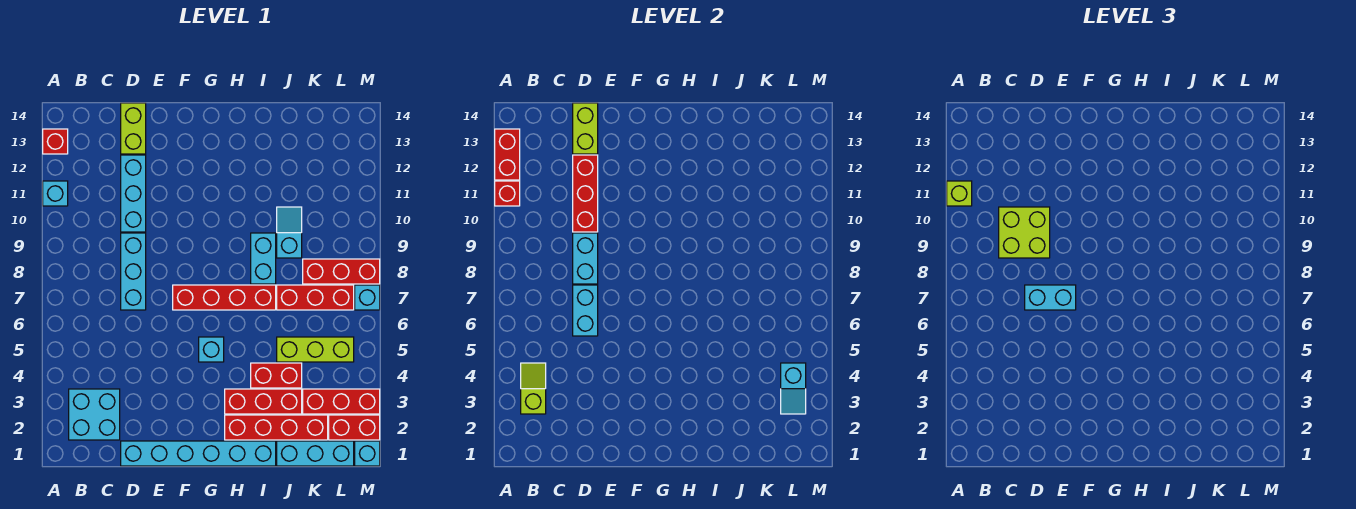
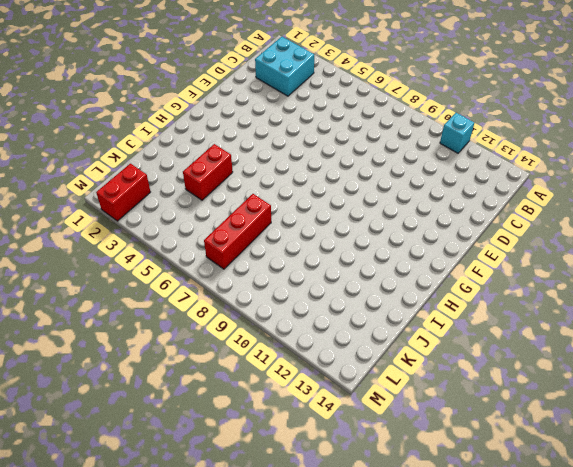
none -> red brick A13 level 1
none -> cyan brick D1:I1 level 1
none -> cyan brick D7:D9 level 1
none -> cyan brick D10:D12 level 1

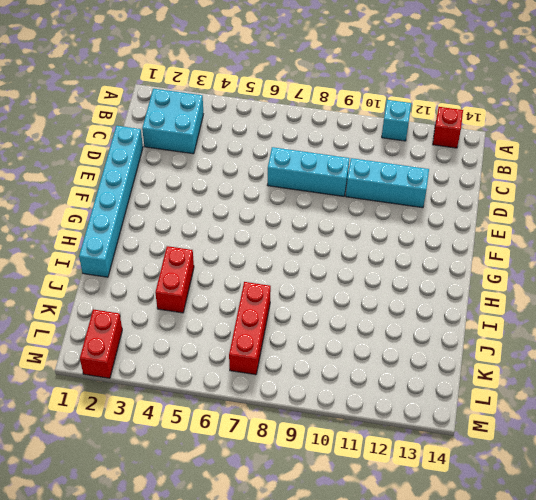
none -> lime brick D13:D14 level 1
none -> red brick F7:I7 level 1
none -> cyan brick G5 level 1
none -> red brick H2:K2 level 1

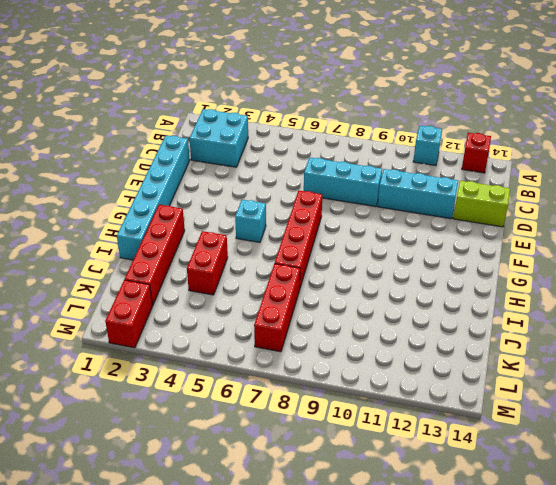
none -> red brick H3:J3 level 1
none -> cyan brick I8:I9 level 1
none -> cyan brick J1:L1 level 1
none -> lime brick J5:L5 level 1

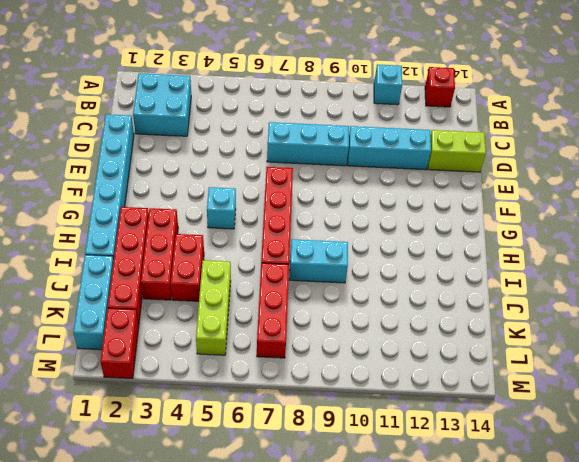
none -> cyan slope J9:J10 level 1 top 9
none -> red brick K3:M3 level 1
none -> red brick K8:M8 level 1
none -> cyan brick M1 level 1

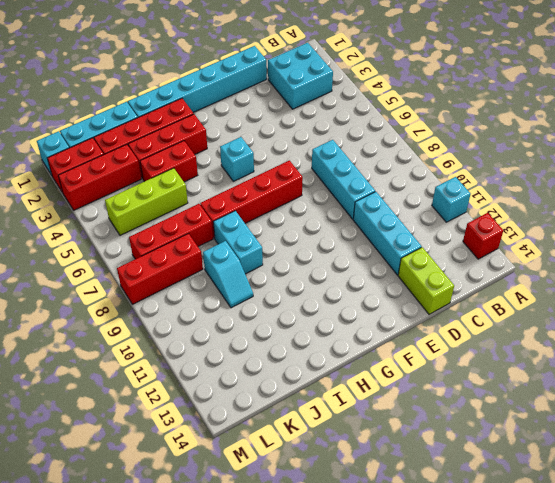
none -> cyan brick M7 level 1
none -> red brick A11 level 2
none -> red brick A12:A13 level 2
none -> lime slope B3:B4 level 2 top 3

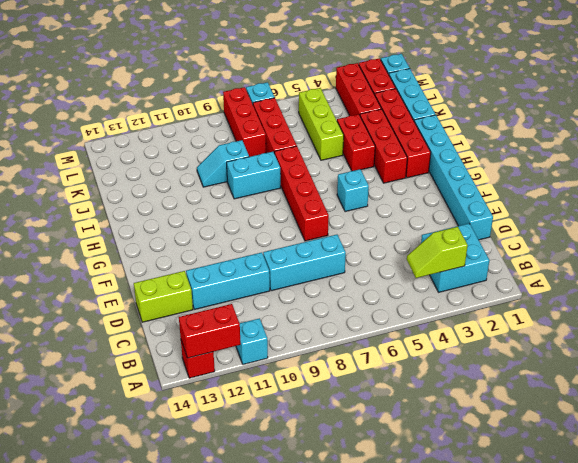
none -> red brick A11 level 2
none -> cyan brick D6:D7 level 2
none -> cyan brick D8:D9 level 2
none -> red brick D10:D12 level 2

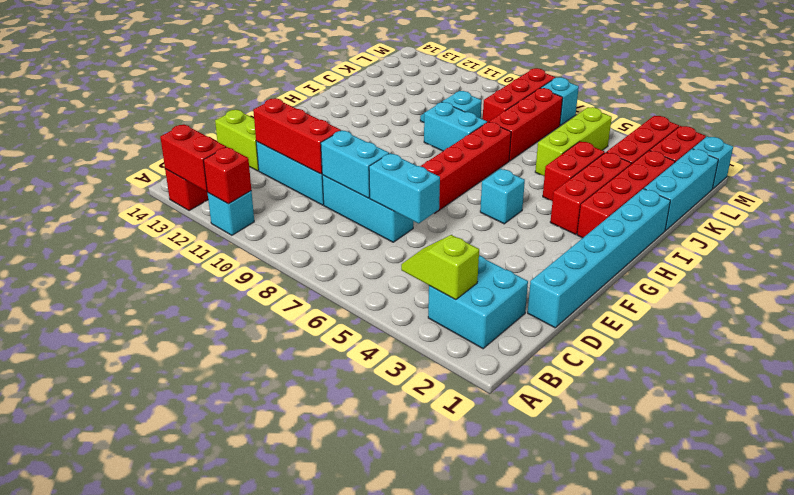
none -> lime brick D13:D14 level 2
none -> cyan slope L3:L4 level 2 top 4
none -> lime brick A11 level 3
none -> lime brick C9:D10 level 3

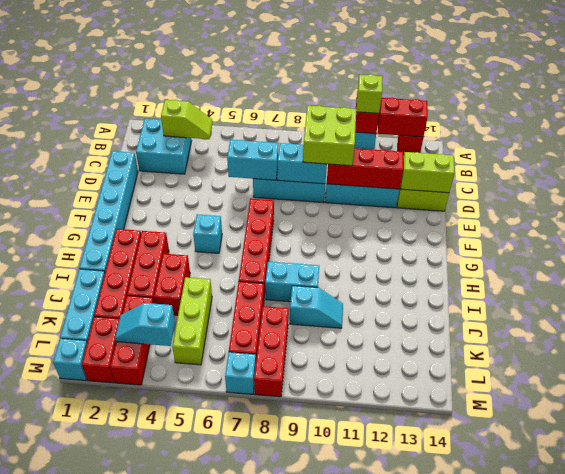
none -> cyan brick D7:E7 level 3

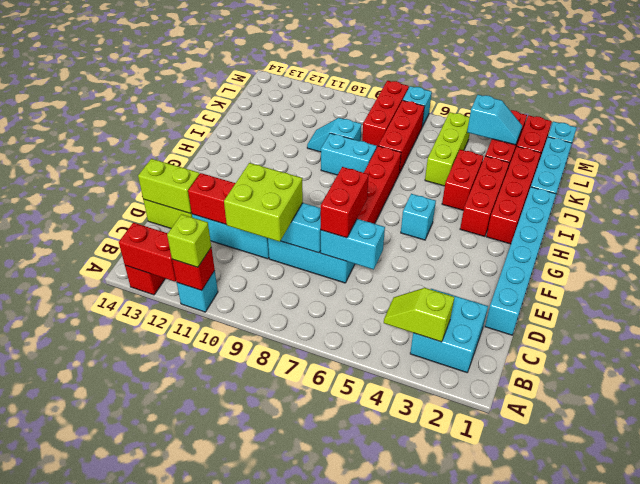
red brick D7:E7 level 3 -> cyan brick D7:E7 level 3

